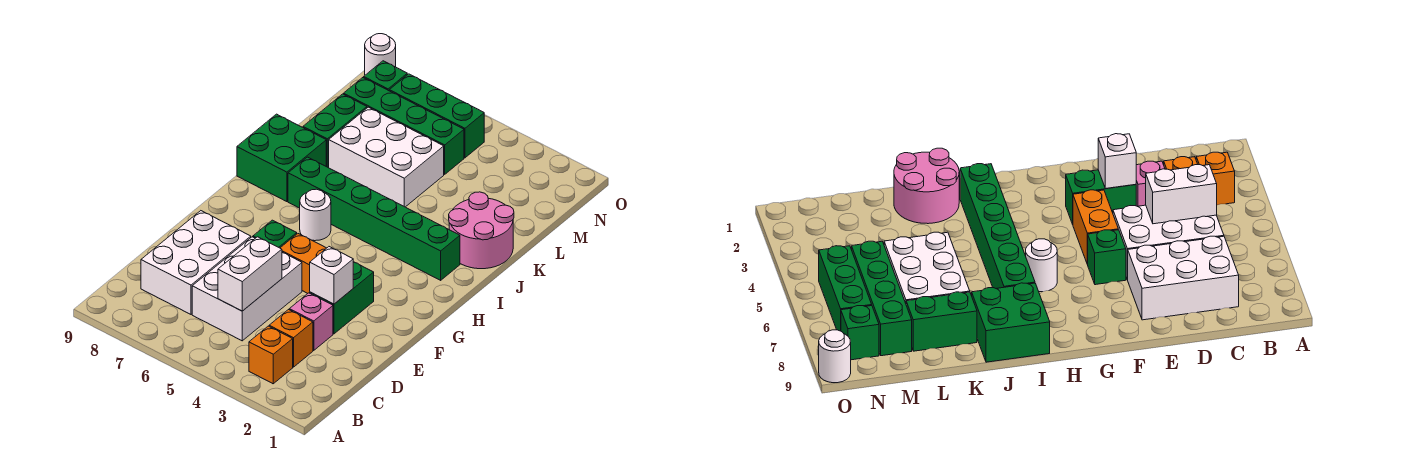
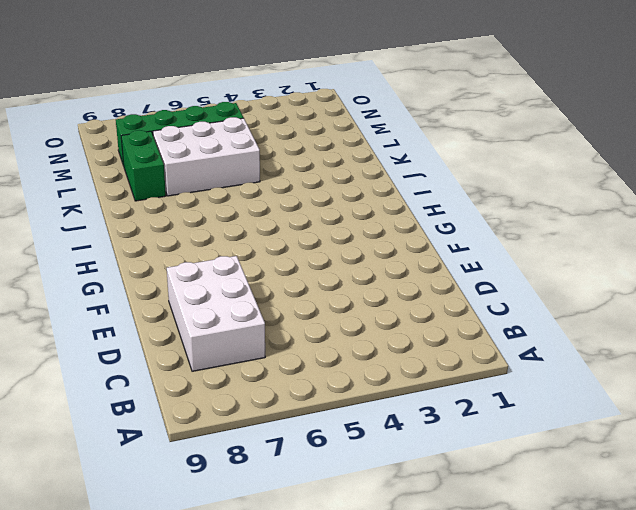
none -> orange brick B3 level 1
none -> orange brick C3 level 1
none -> white brick C5:E6 level 1

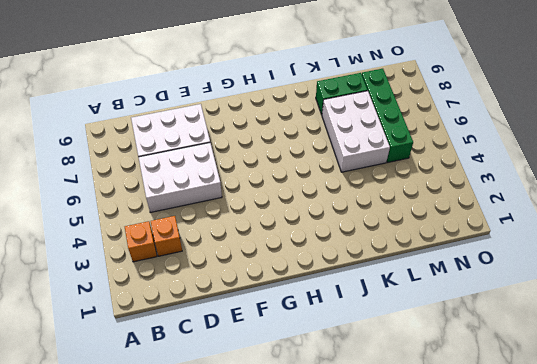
none -> pink brick D3 level 1
none -> green brick E3:F3 level 1
none -> orange brick F4:F5 level 1

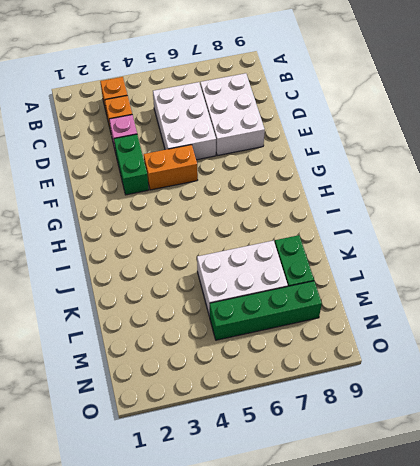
none -> green brick F6 level 1
none -> white round brick H6 level 1
none -> green brick I2:I7 level 1

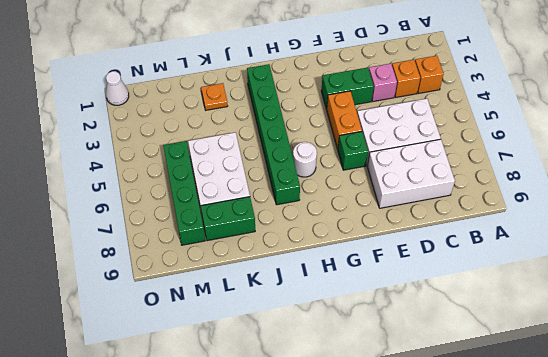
orange plate K2 level 1 -> pink round brick J1:K2 level 1
white cone O1 level 1 -> none
none -> green brick I8:J9 level 1
none -> green brick N5:N7 level 1
none -> green brick N8 level 1

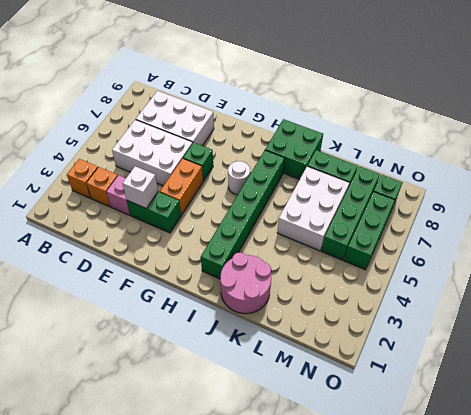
none -> white round brick O9 level 1
none -> white brick C5:D5 level 2

